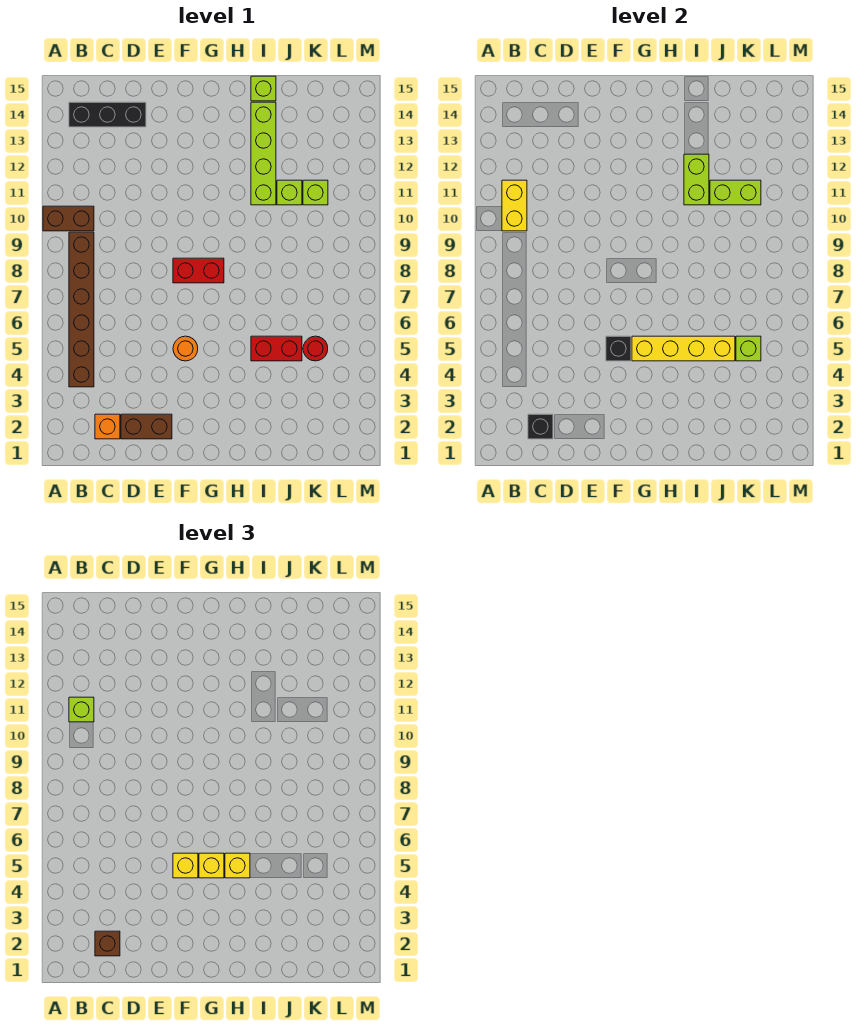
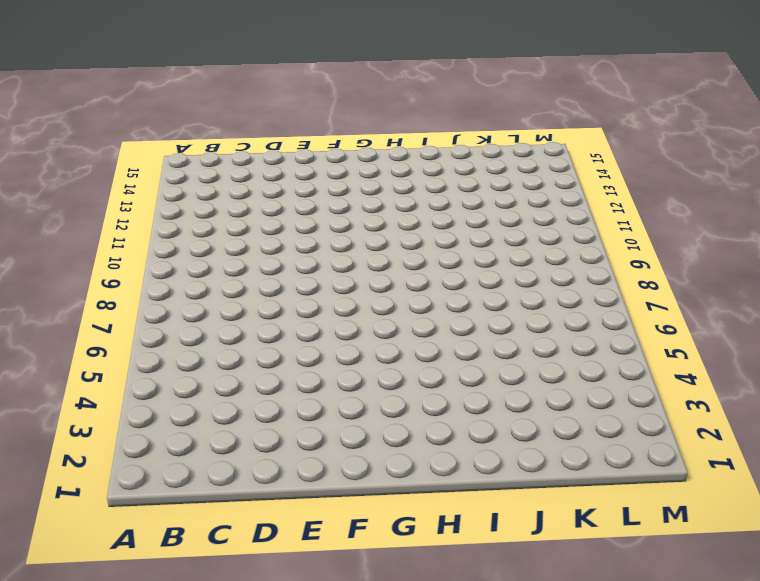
none -> brown brick A10:B10 level 1
none -> brown brick B4:B9 level 1
none -> black brick B14:D14 level 1

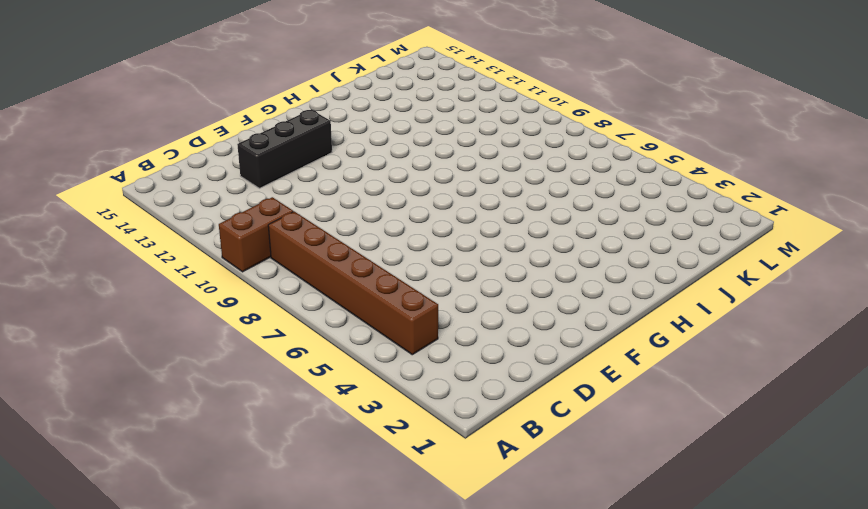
black brick D13:F13 level 1 -> black brick B14:D14 level 1
none -> orange brick C2 level 1
none -> brown brick D2:E2 level 1
none -> orange round brick F5 level 1

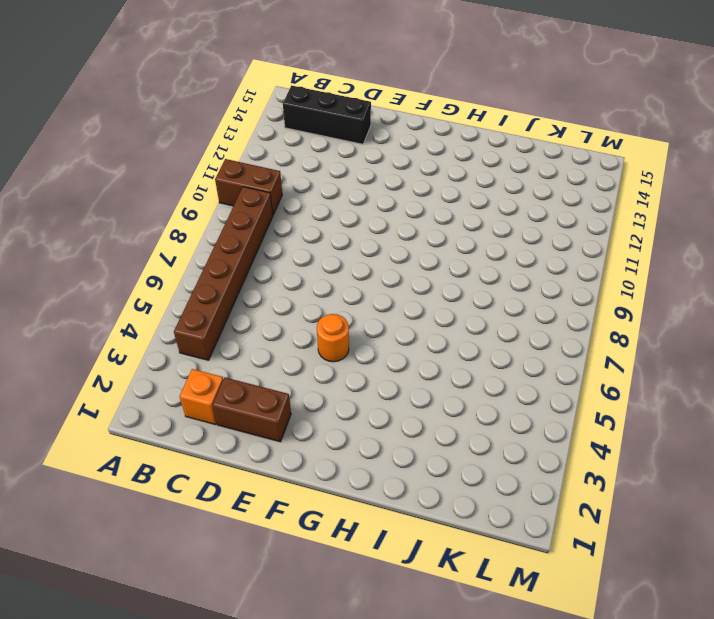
none -> red brick F8:G8 level 1
none -> red brick I5:J5 level 1
none -> lime brick I11:I14 level 1

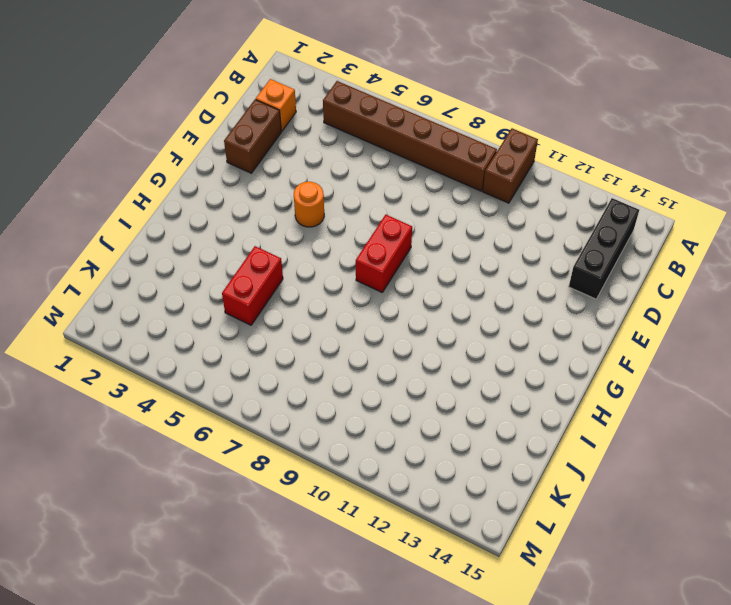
none -> lime brick I11:I14 level 1
none -> lime brick I15 level 1
none -> lime brick J11 level 1

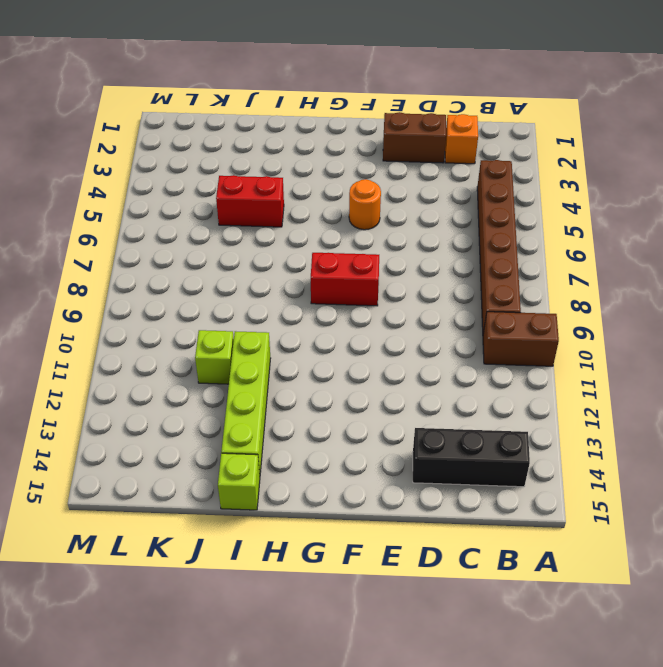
none -> red round brick K5 level 1
none -> lime brick K11 level 1
none -> yellow brick B10:B11 level 2

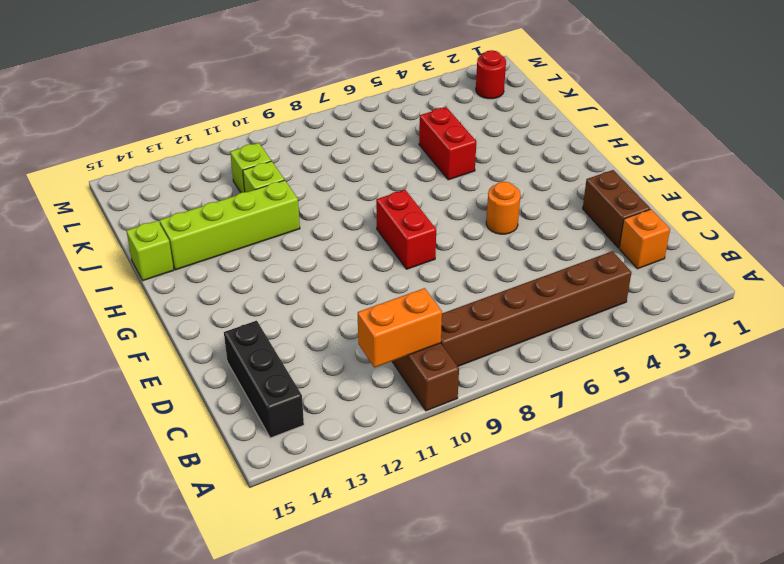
orange brick B10:B11 level 2 -> yellow brick B10:B11 level 2
red round brick L2 level 1 -> red round brick K5 level 1
none -> black brick C2 level 2
none -> black brick F5 level 2
none -> yellow brick G5:J5 level 2

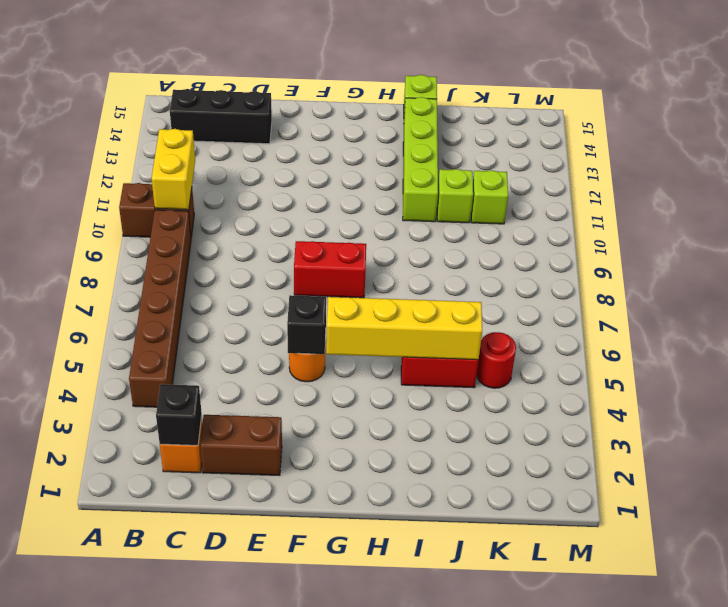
none -> lime brick I11:I12 level 2
none -> lime brick J11:K11 level 2
none -> lime brick K5 level 2

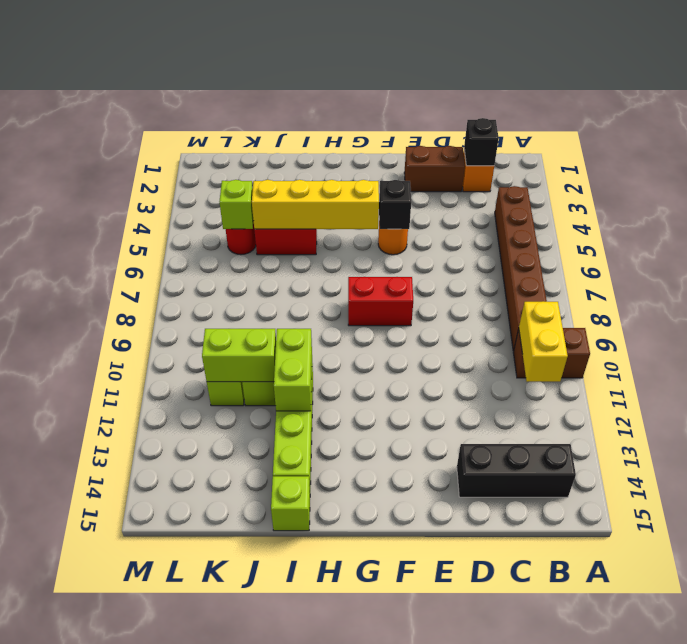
none -> lime brick B11 level 3
none -> brown brick C2 level 3
none -> yellow brick F5 level 3

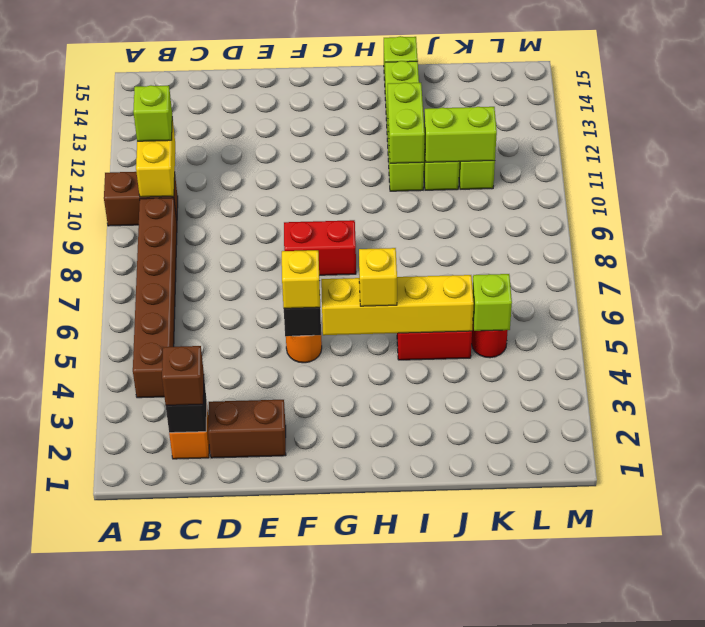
none -> black brick B14:D14 level 1
none -> yellow brick G5 level 3

